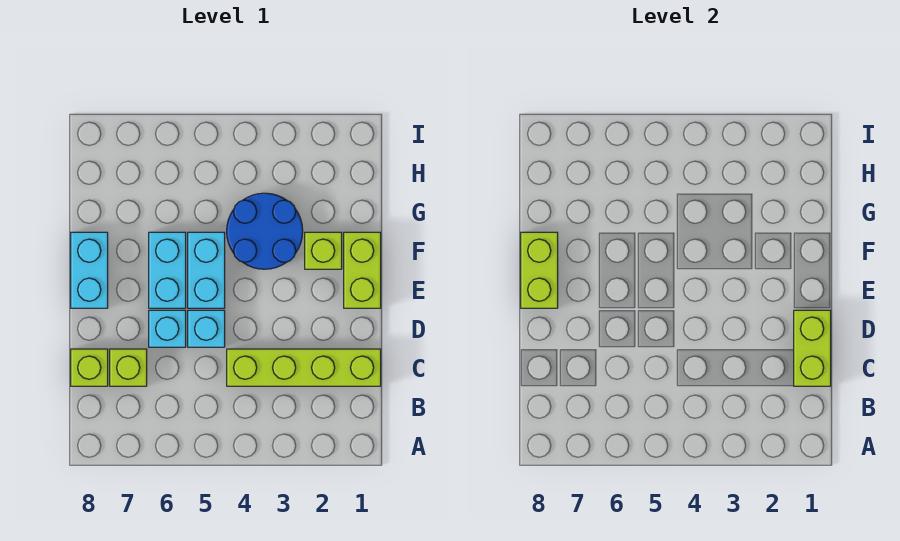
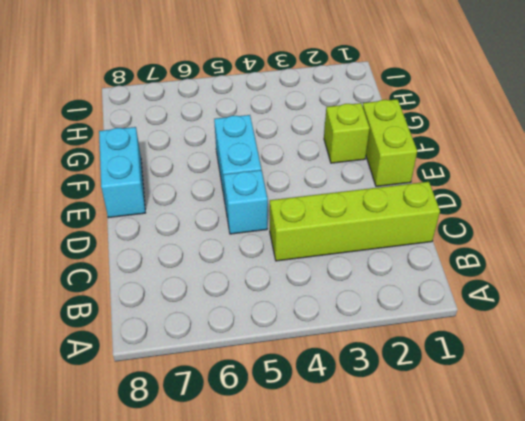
none -> lime brick C7 level 1
none -> lime brick C8 level 1
none -> cyan brick D6 level 1

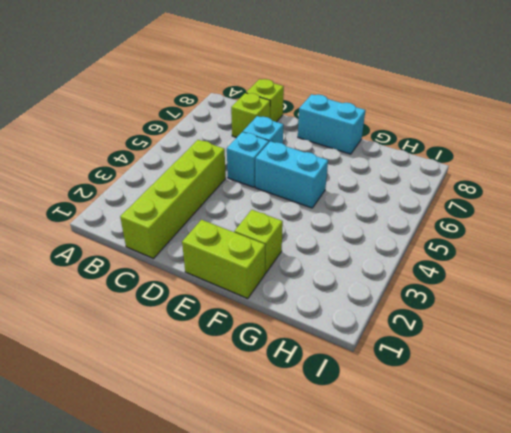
none -> cyan brick E6:F6 level 1
none -> blue round brick F3:G4 level 1
none -> lime brick C1:D1 level 2

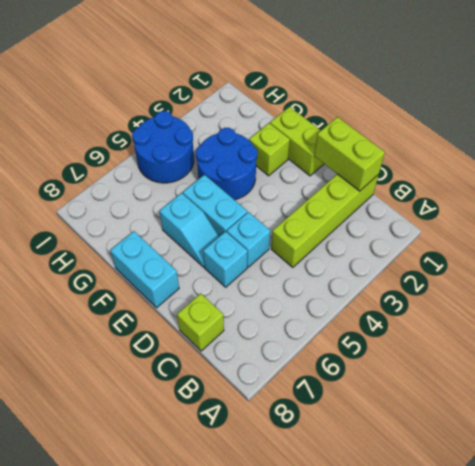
cyan slope E6:F6 level 1 top F -> cyan brick E6:F6 level 1
blue round brick H4:I5 level 1 -> none
none -> lime brick C7 level 1
none -> lime brick E8:F8 level 2

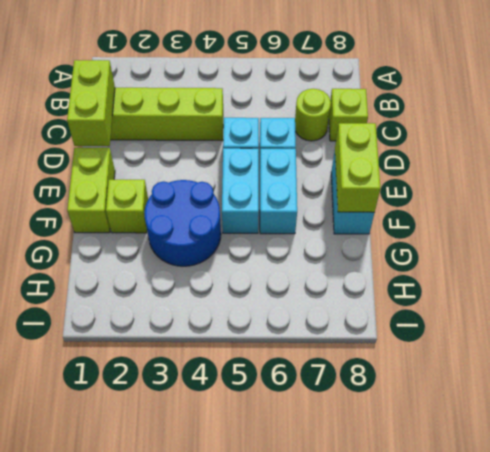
lime round brick C7 level 1 -> lime brick C7 level 1

